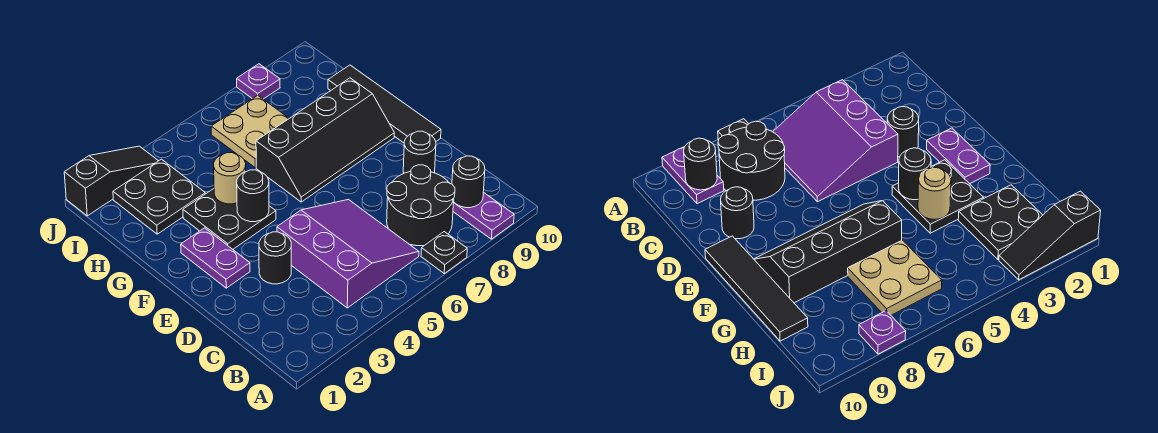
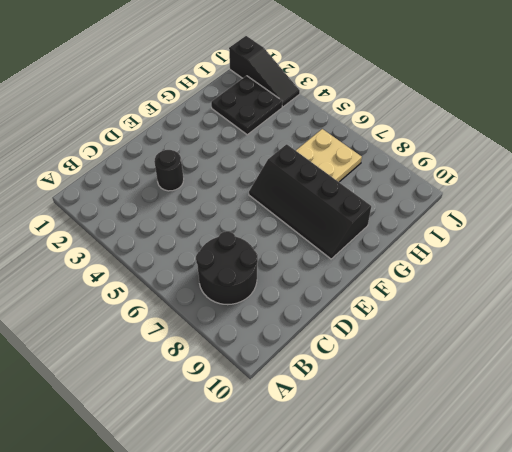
none -> black plate A7 level 1
none -> purple plate A9:B9 level 1
none -> purple slope B4:D6 level 1 top 4

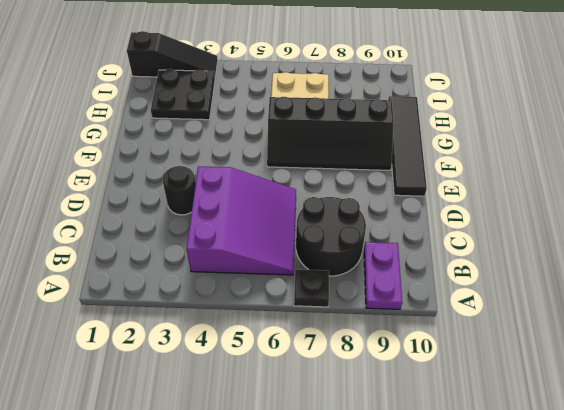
none -> black round brick D9 level 1
none -> purple plate E2:F2 level 1
none -> black plate F3:G4 level 1

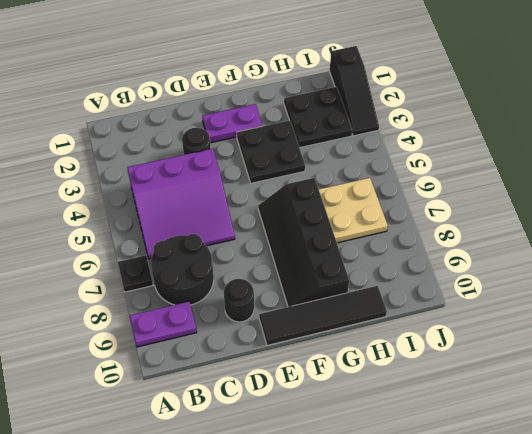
none -> purple plate J8 level 1
none -> black round brick B9 level 2
none -> black round brick F4 level 2

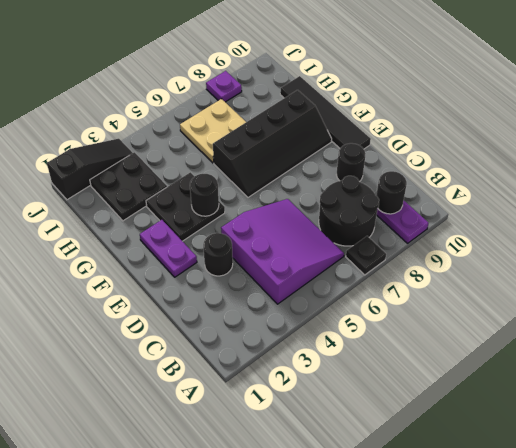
none -> tan round brick G4 level 2

